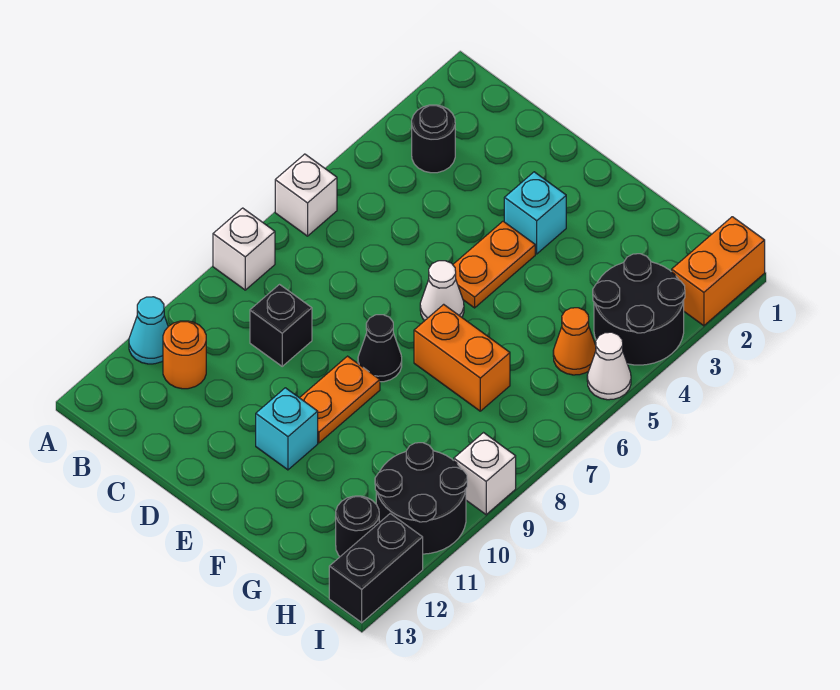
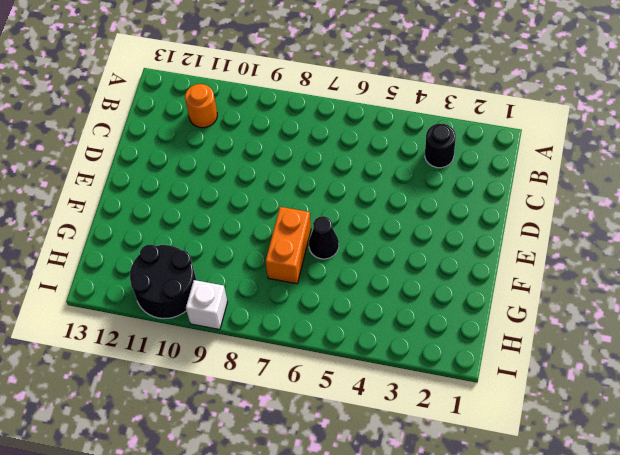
black cone F6 level 1 -> black cone E8 level 1
none -> white brick A6 level 1
none -> white brick A8 level 1
none -> cyan cone A11 level 1

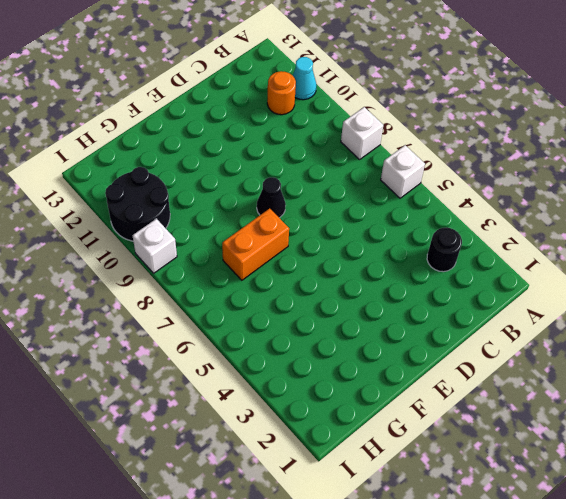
none -> black brick C9 level 1
none -> cyan brick E3 level 1
none -> orange plate E4:E5 level 1

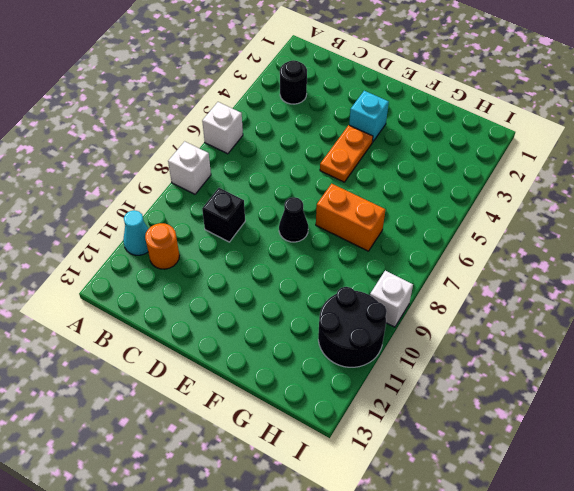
none -> white cone E6 level 1
none -> orange plate E9:E10 level 1
none -> cyan brick E11 level 1

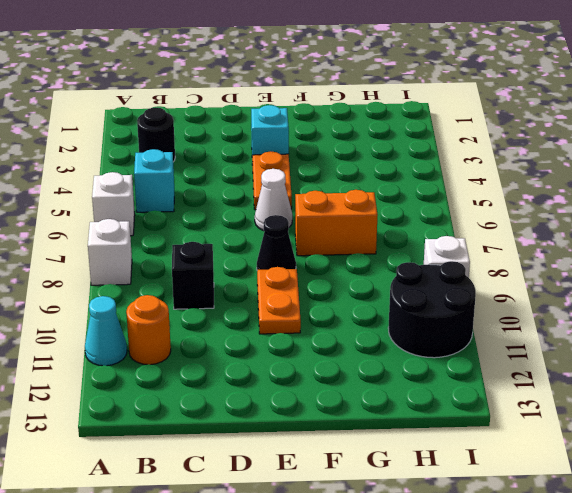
cyan brick B5 level 1 -> cyan brick E11 level 1
none -> black round brick H3:I4 level 1
none -> orange cone H5 level 1
none -> black round brick H12 level 1

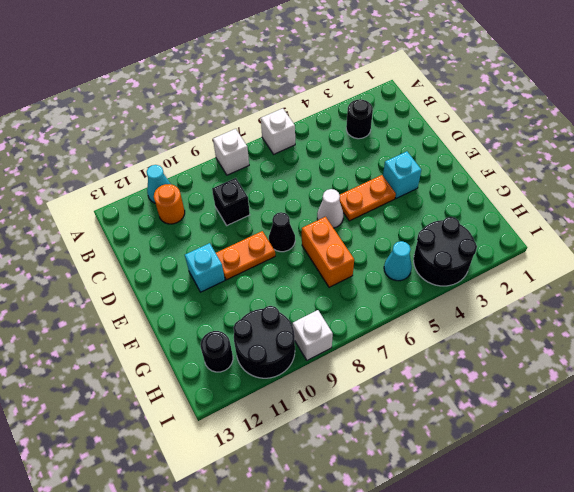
cyan cone H5 level 1 -> orange cone H5 level 1
none -> orange brick I1:I2 level 1
none -> white cone I5 level 1
none -> black brick I12:I13 level 1

